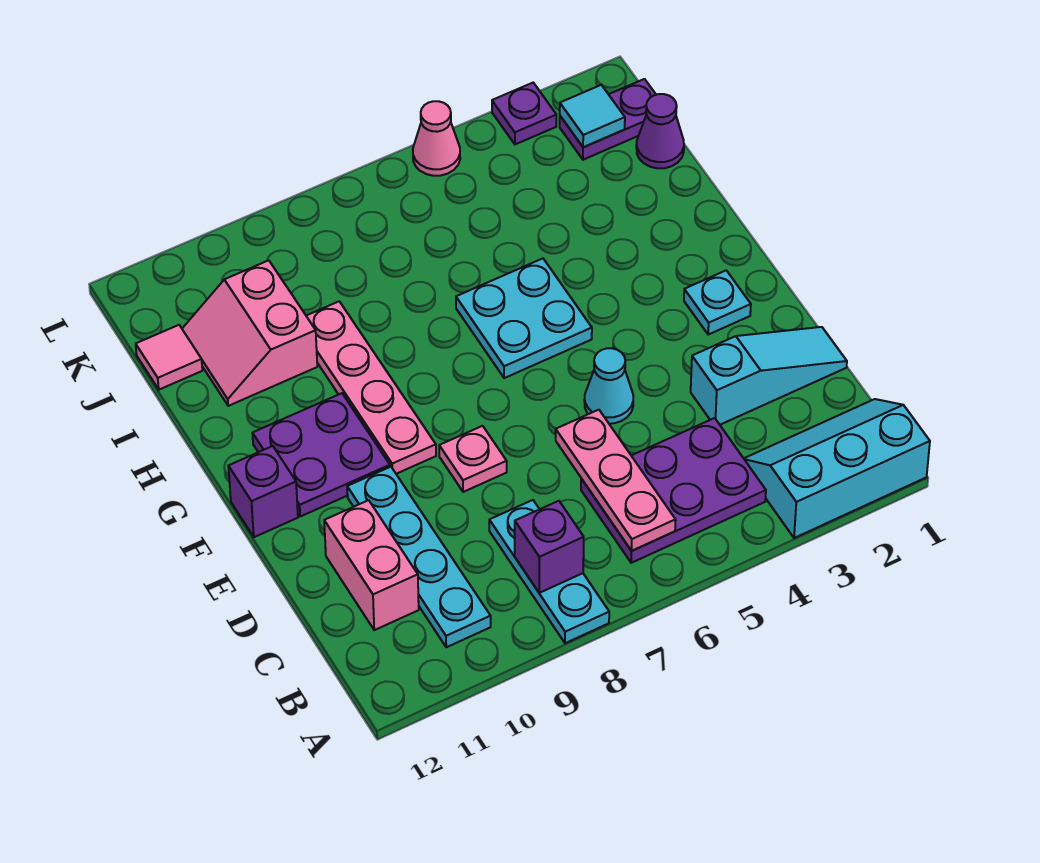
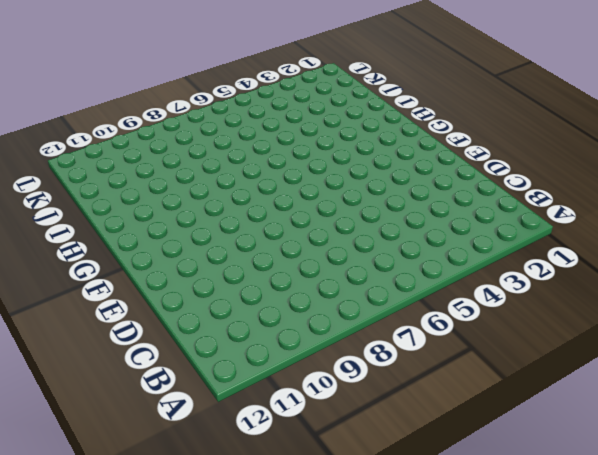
none -> cyan slope A1:B3 level 1 top A
none -> cyan plate A8:C8 level 1
none -> purple plate B4:C6 level 1

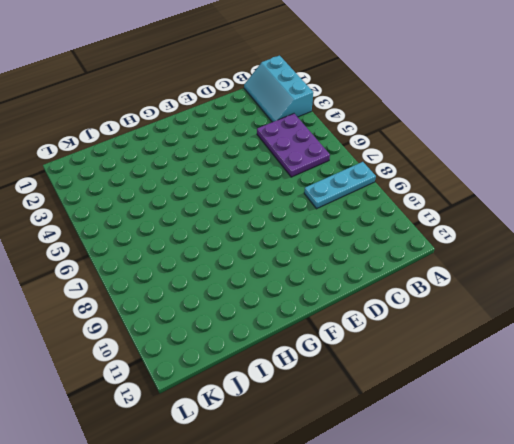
none -> cyan plate B10:E10 level 1
none -> pink brick C11:D11 level 1
none -> cyan slope D1:D3 level 1 top 3

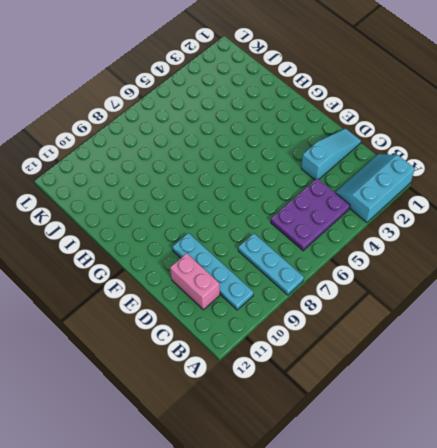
none -> cyan cone E5 level 1
none -> pink plate E8 level 1
none -> cyan plate F2 level 1

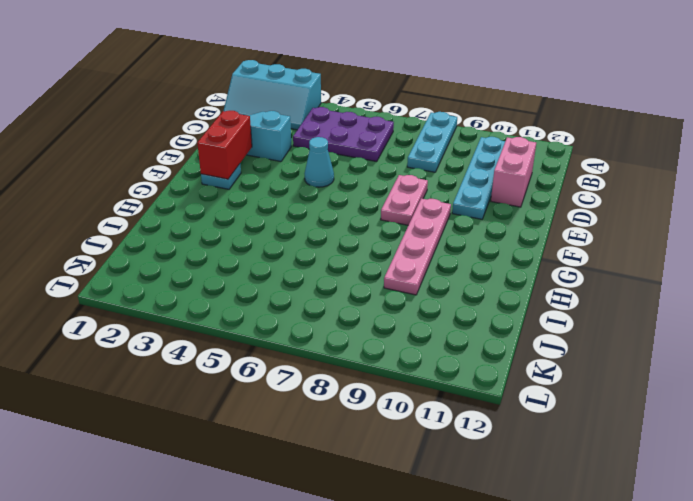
red brick E2:F2 level 2 -> none
pink plate E8:F8 level 1 -> pink plate E8 level 1
none -> purple plate F10:G11 level 1
none -> purple brick F12 level 1
none -> cyan plate G5:H6 level 1

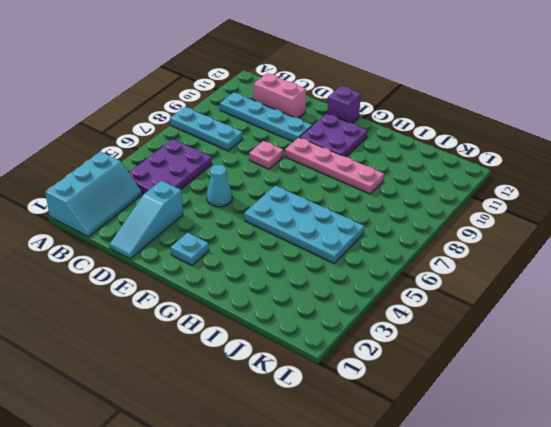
cyan plate G5:J6 level 1 -> cyan plate G5:H6 level 1
none -> pink slope I10:J11 level 1 top 10
none -> purple cone J1 level 1
none -> pink tile J12 level 1

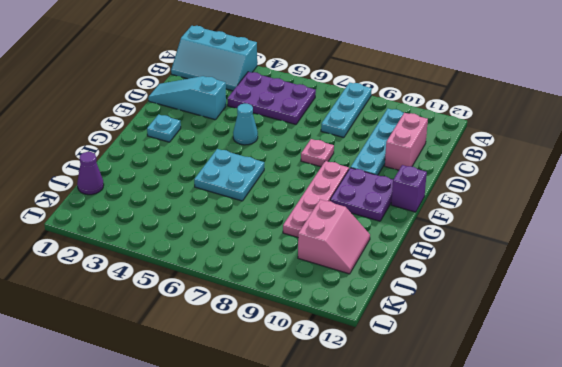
none -> pink tile J12 level 1
none -> purple plate K1:K2 level 1
none -> purple plate L3 level 1

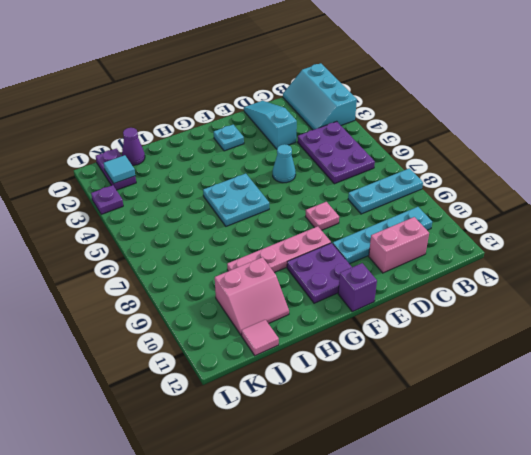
none -> pink cone L5 level 1
none -> pink plate B6:D6 level 2
none -> purple brick B8 level 2

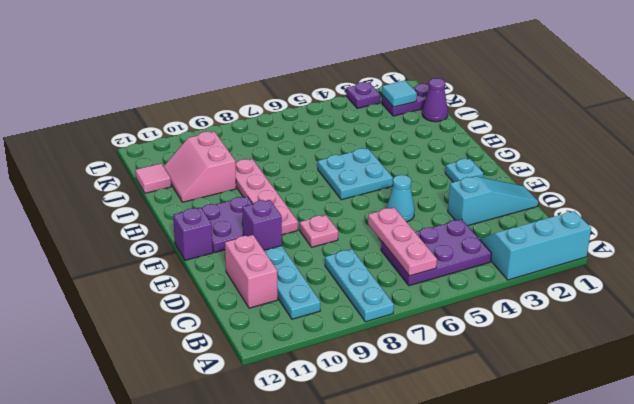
purple brick E10 level 2 -> purple brick B8 level 2
none -> pink cone L5 level 1

